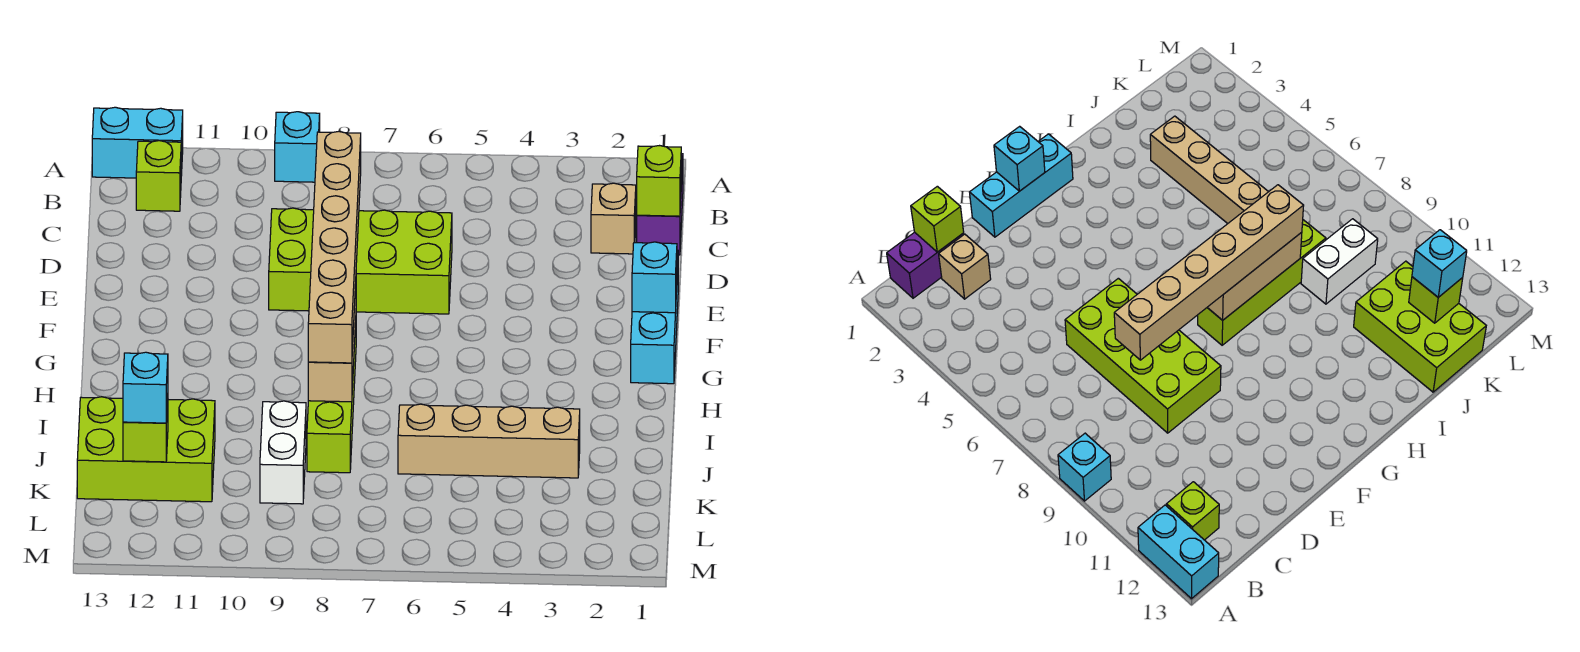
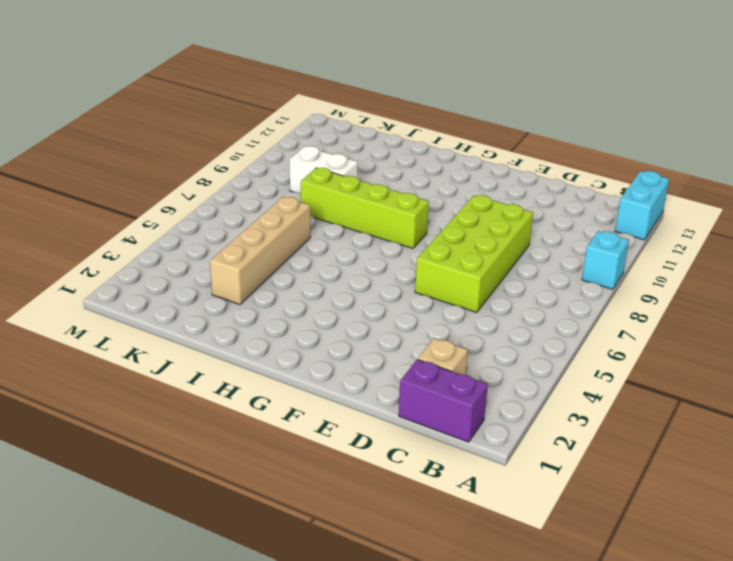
none -> lime brick B12 level 1
none -> cyan brick E1:G1 level 1
none -> lime brick J11:K13 level 1

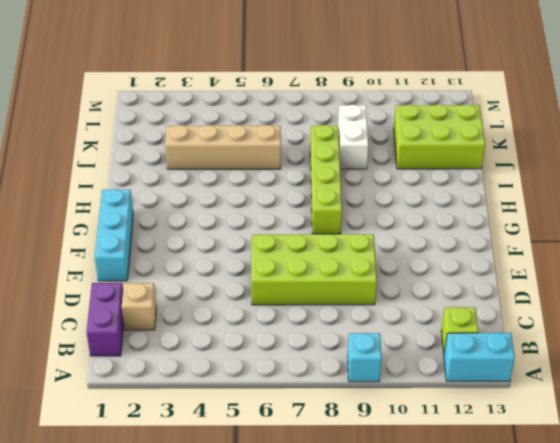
none -> lime brick C1 level 2
none -> cyan brick F1 level 2
none -> tan brick G8:I8 level 2

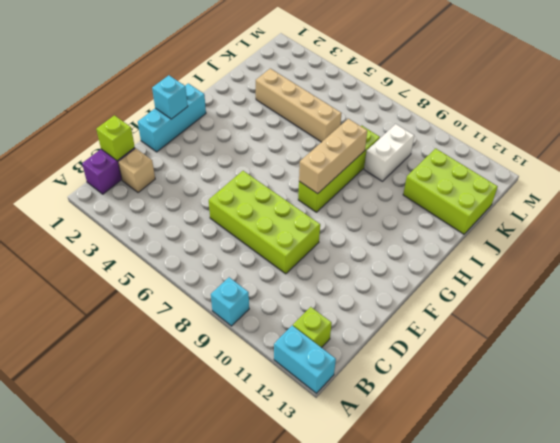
none -> lime brick K12 level 2
none -> tan brick D8:I8 level 3
none -> cyan brick K12 level 3

